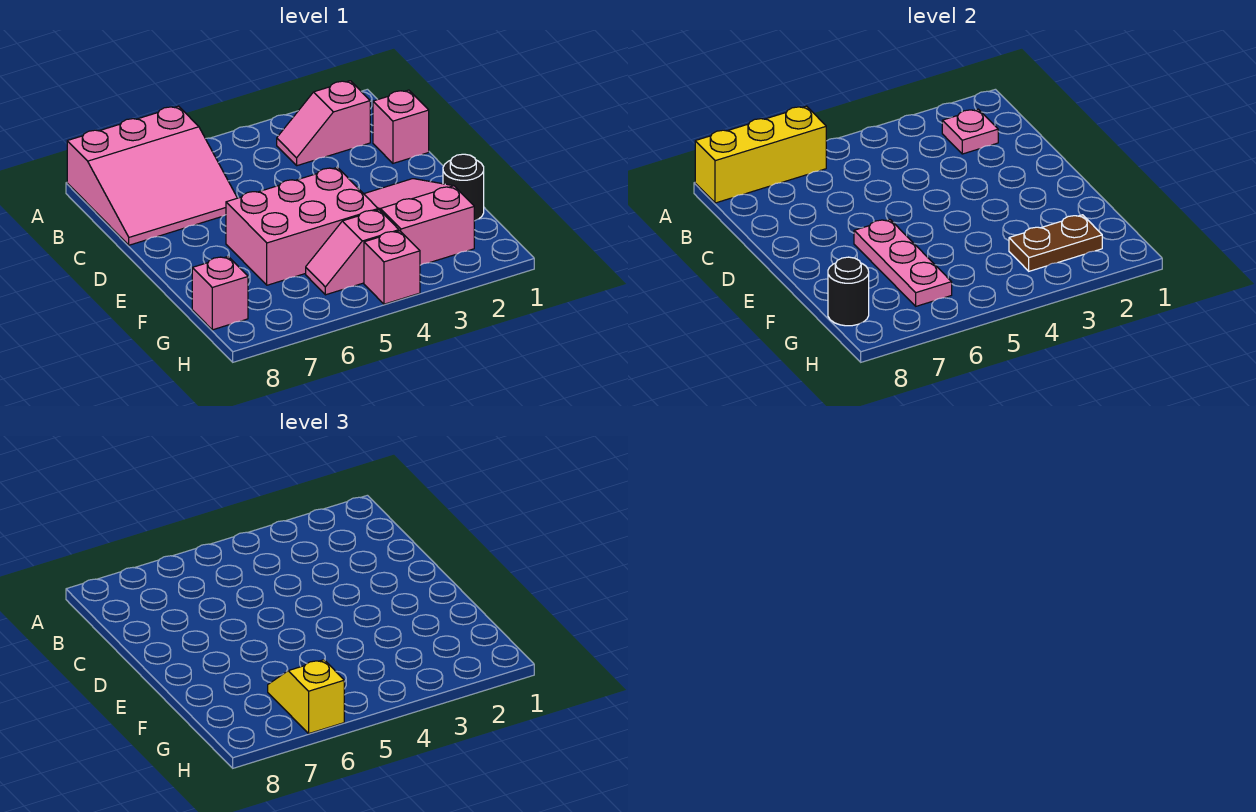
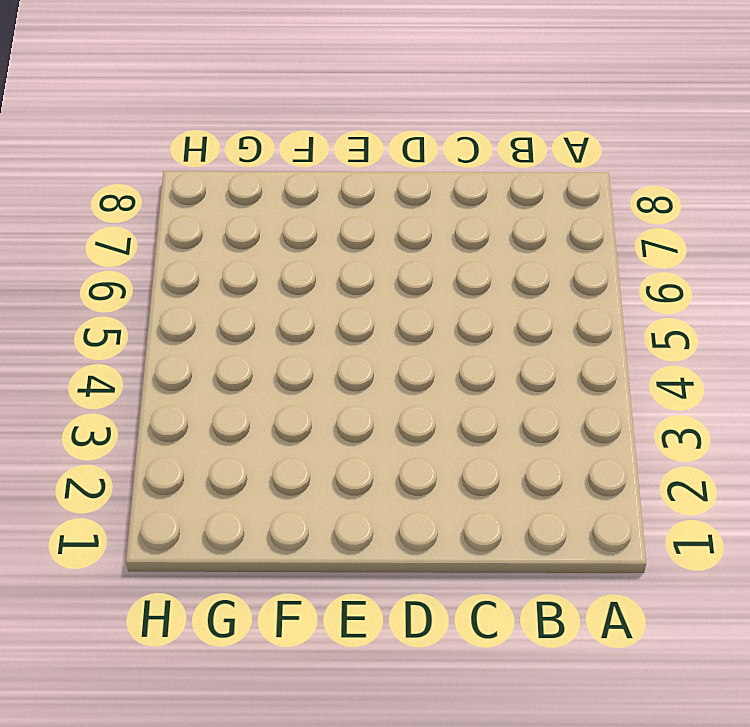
none -> pink slope A6:C8 level 1 top A
none -> pink slope B2:B3 level 1 top 2
none -> pink brick C1 level 1

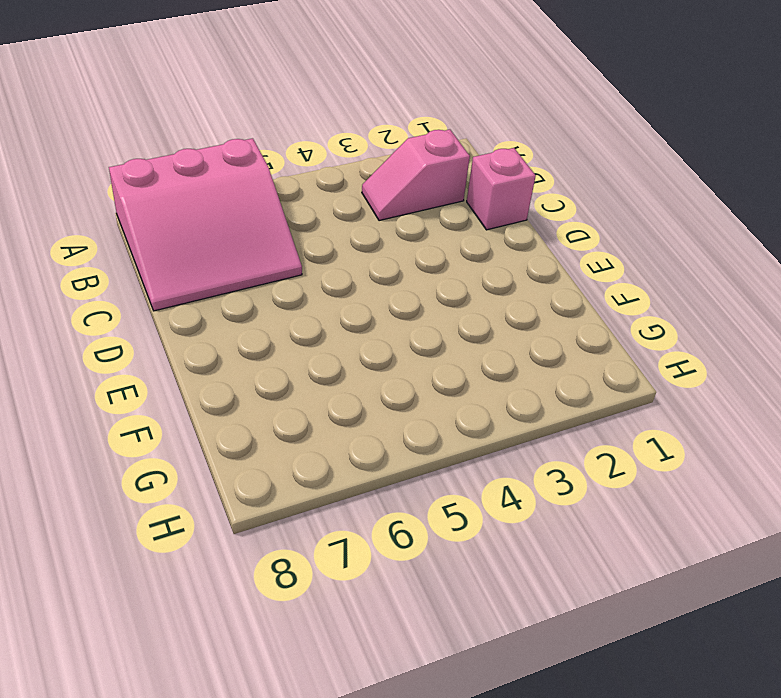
none -> pink slope E2:G3 level 1 top G
none -> pink brick E4:F6 level 1
none -> black round brick F1 level 1

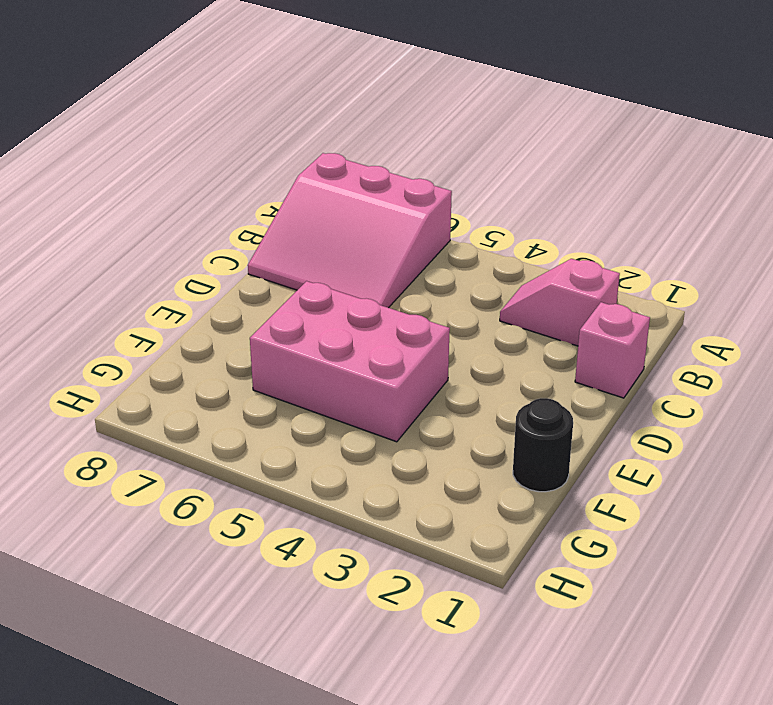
none -> pink slope E2:G3 level 1 top G
none -> pink slope G4:G5 level 1 top 4
none -> pink brick G8 level 1

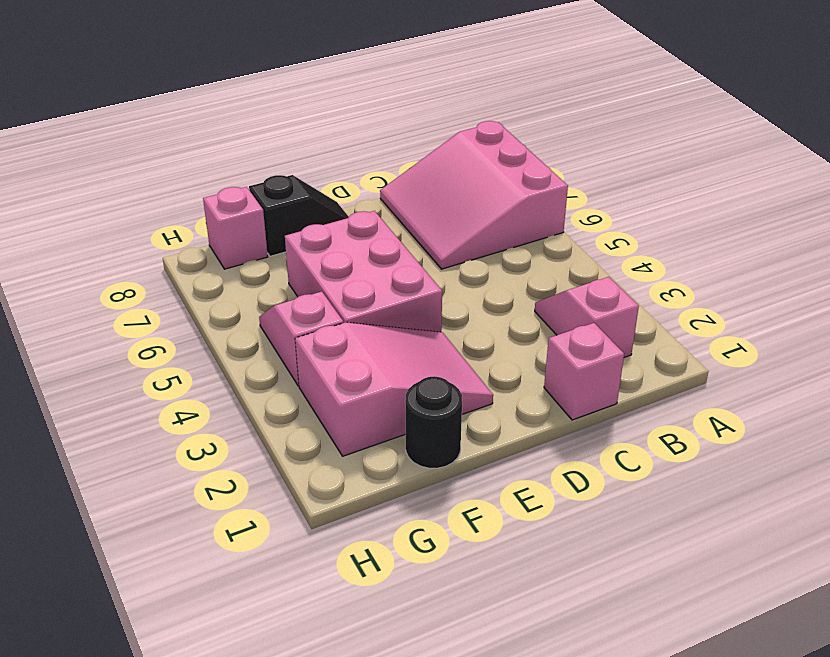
black slope E8:F8 level 1 top F -> none
none -> pink brick H4 level 1
none -> yellow brick A6:A8 level 2
none -> pink plate B2 level 2

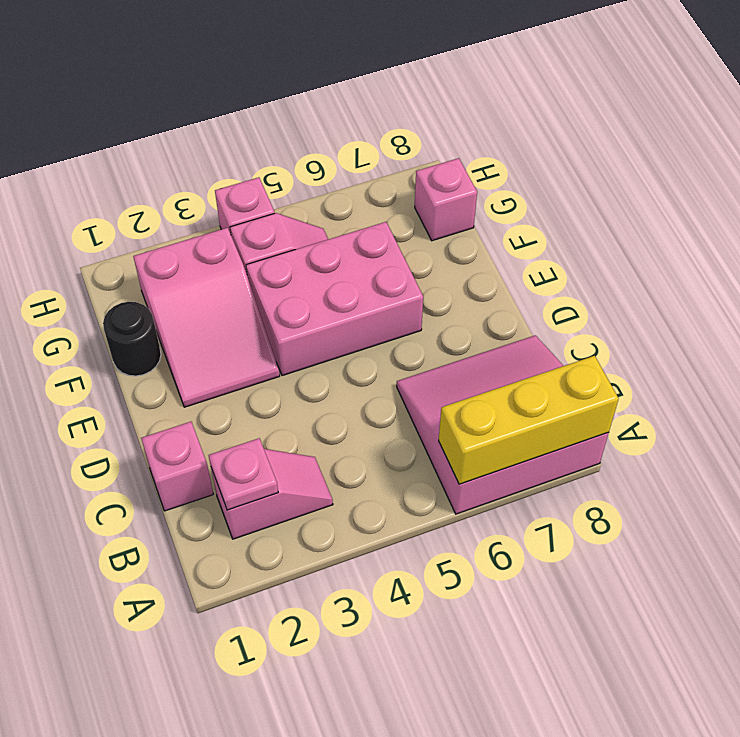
none -> pink plate E6:G6 level 2
none -> brown plate G2:G3 level 2
none -> black round brick G8 level 2

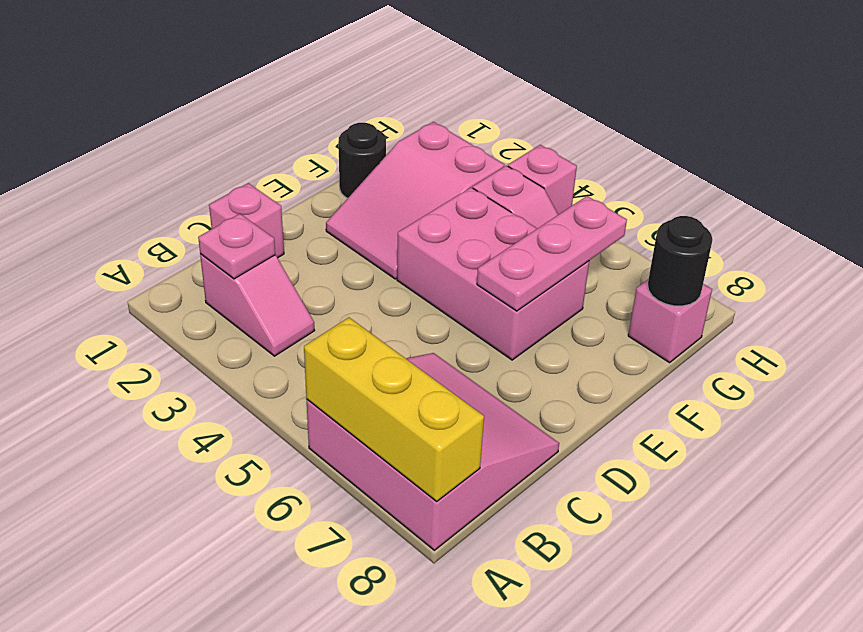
none -> brown plate G2:G3 level 2
none -> yellow slope G6:H6 level 3 top H

